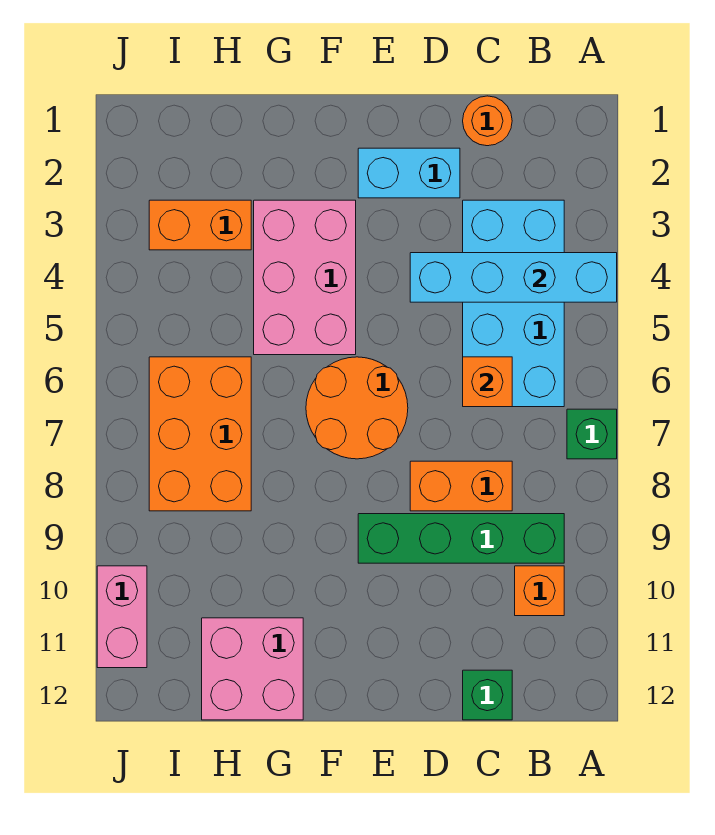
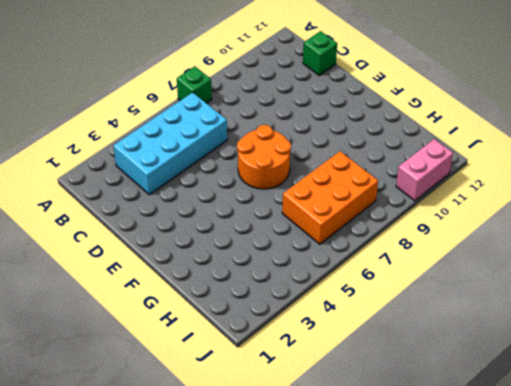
none -> green brick B9:E9 level 1
none -> orange brick B10 level 1
none -> orange round brick C1 level 1

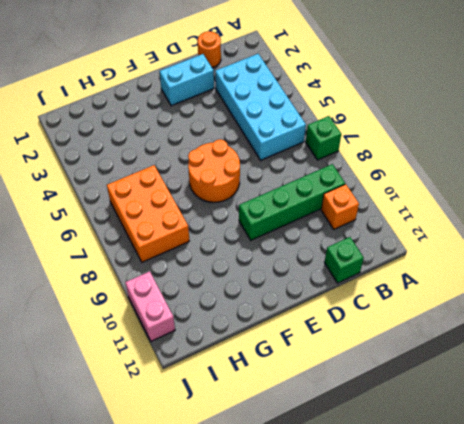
none -> orange brick C8:D8 level 1
none -> pink brick F3:G5 level 1
none -> pink brick G11:H12 level 1

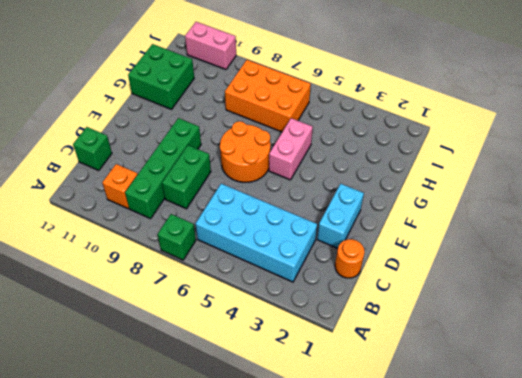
green brick C8:D8 level 1 -> orange brick C8:D8 level 1
pink brick F5:G5 level 1 -> pink brick F3:G5 level 1
green brick G11:H12 level 1 -> pink brick G11:H12 level 1
none -> orange brick H3:I3 level 1
none -> cyan brick A4:D4 level 2
none -> orange brick C6 level 2

